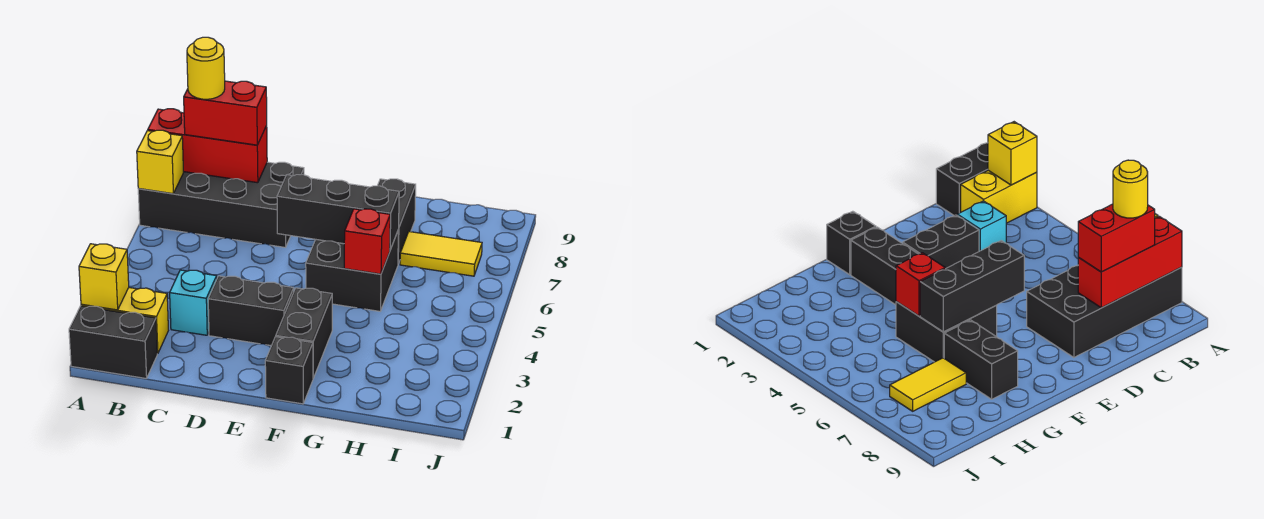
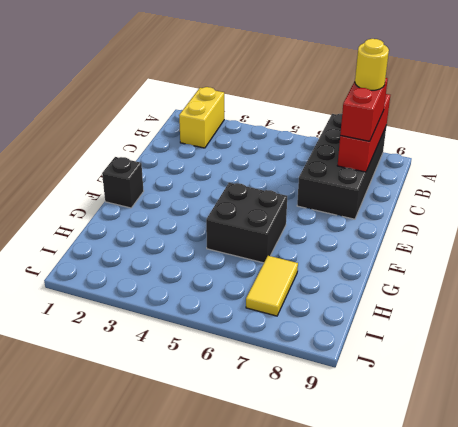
none -> black brick A1:B1 level 1
none -> cyan brick C3 level 1
none -> black brick D3:E3 level 1

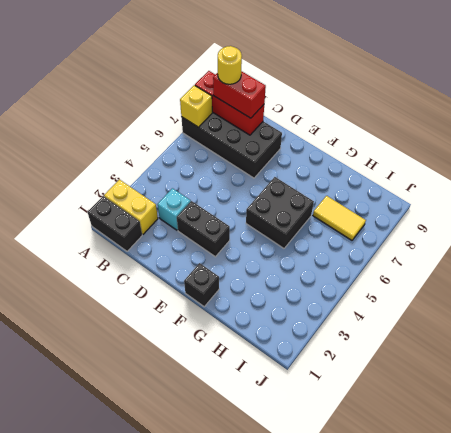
none -> black brick F2:F3 level 1
none -> black brick G7:G8 level 1
none -> yellow brick A2 level 2

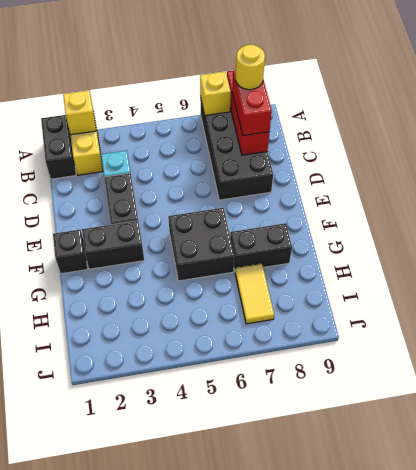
none -> black brick E6:G6 level 2
none -> red brick G5 level 2

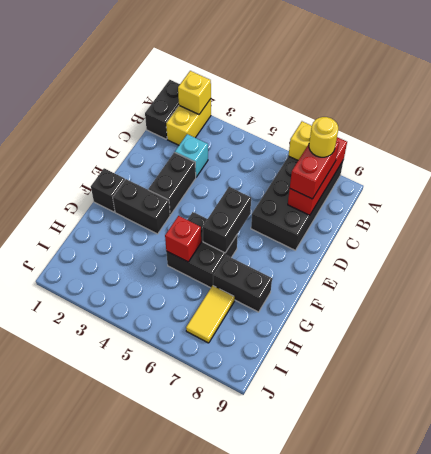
black brick E6:F6 level 2 -> black brick E6:G6 level 2

